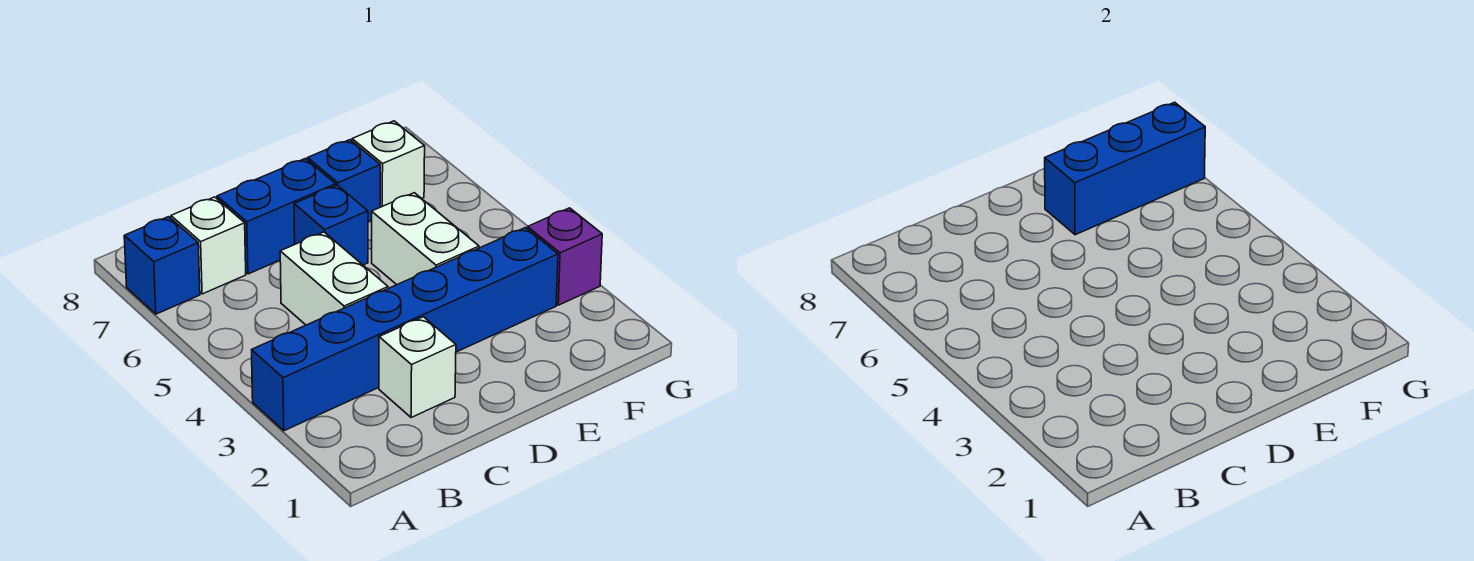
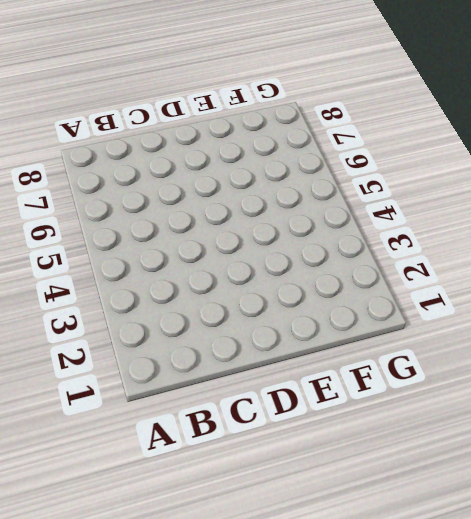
none -> blue brick A3:F3 level 1
none -> blue brick A7 level 1
none -> white brick B7 level 1

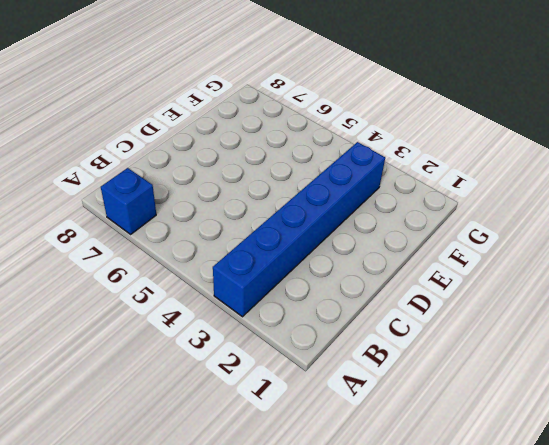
none -> white brick B7 level 1
none -> white brick C2 level 1
none -> white brick C4:C5 level 1

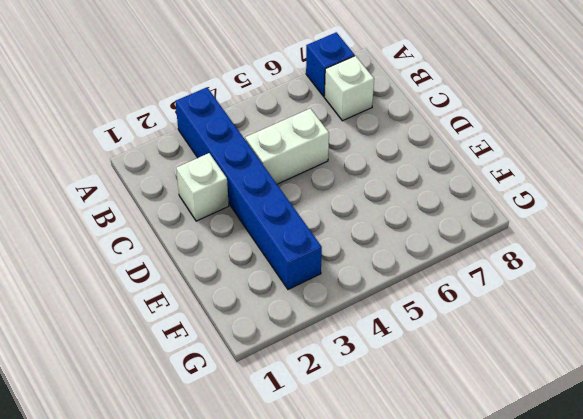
none -> blue brick C7:D7 level 1
none -> blue brick D6 level 1
none -> white brick E4:E5 level 1

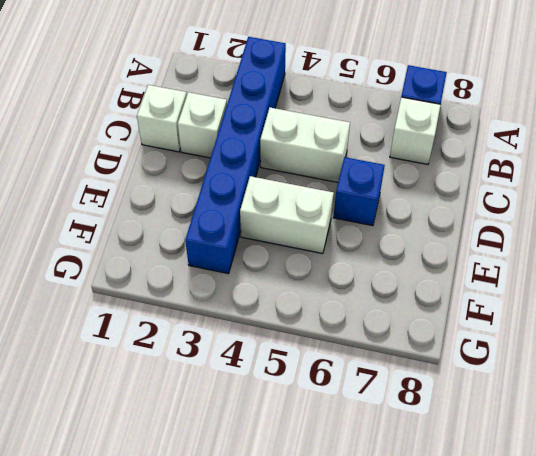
white brick C1 level 1 -> white brick F7 level 1
none -> blue brick C7:D7 level 1
none -> blue brick E7 level 1
none -> purple brick G3 level 1

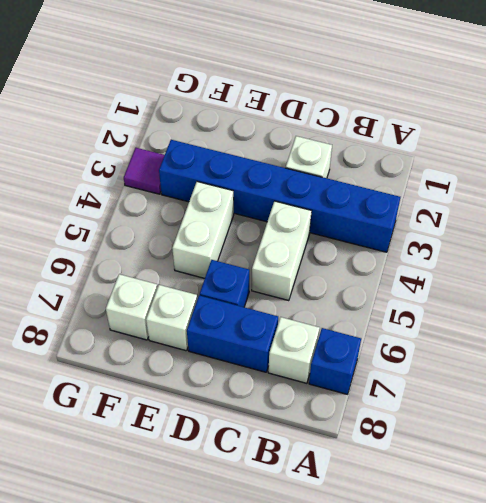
white brick E7 level 1 -> blue brick E7 level 1
purple tile G3 level 1 -> purple brick G3 level 1
none -> blue brick E7:G7 level 2

